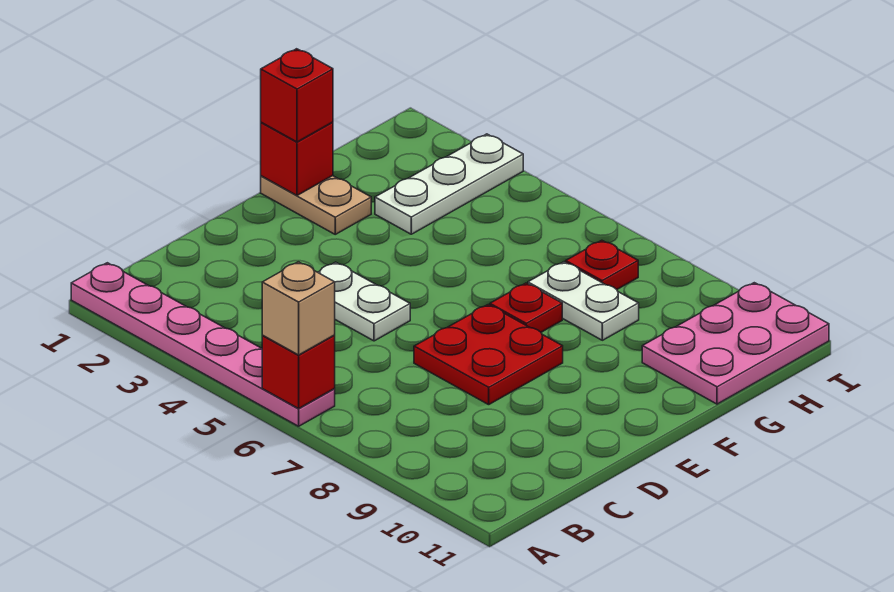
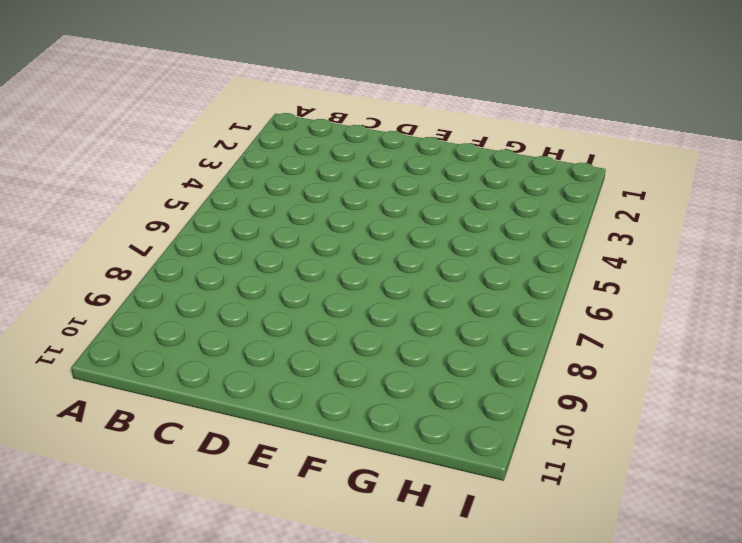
none -> pink plate A1:A6 level 1
none -> white plate D4:D5 level 1
none -> red plate D7:E8 level 1

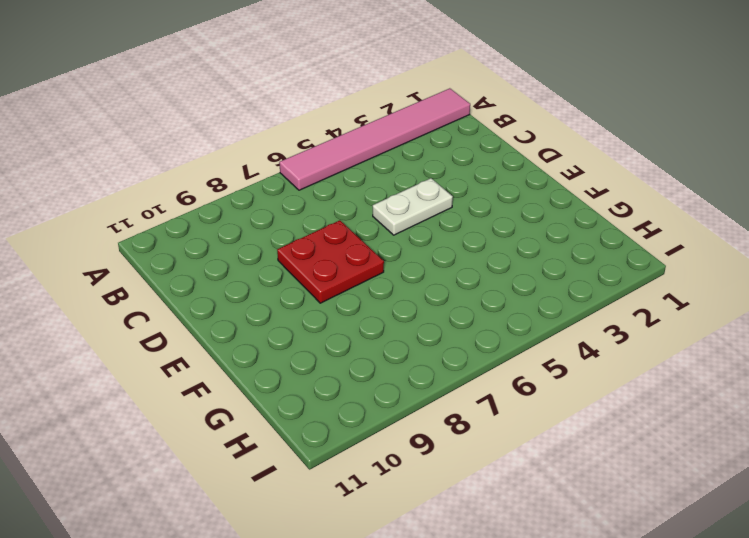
pink tile A1:A6 level 1 -> pink plate A1:A6 level 1
none -> tan plate F1:F2 level 1
none -> red plate F7 level 1
none -> white plate G3:I3 level 1

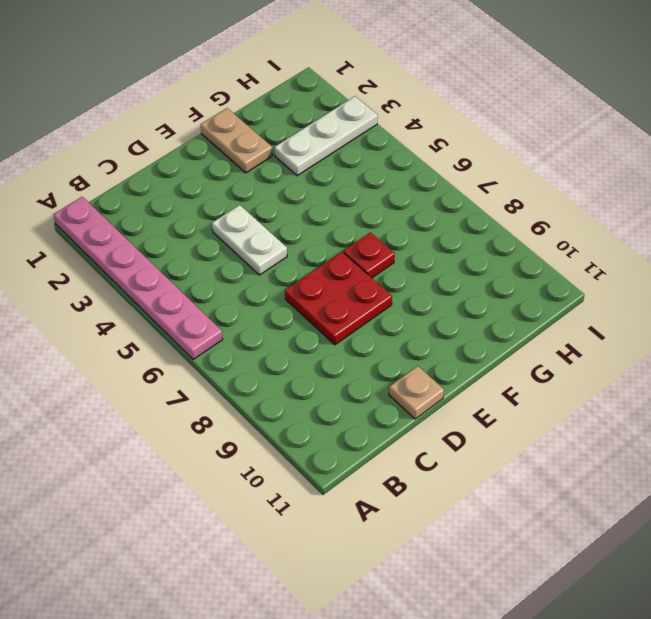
tan plate D11 level 1 -> none
none -> white plate G7:G8 level 1
none -> pink plate G10:I11 level 1
none -> red plate H7 level 1

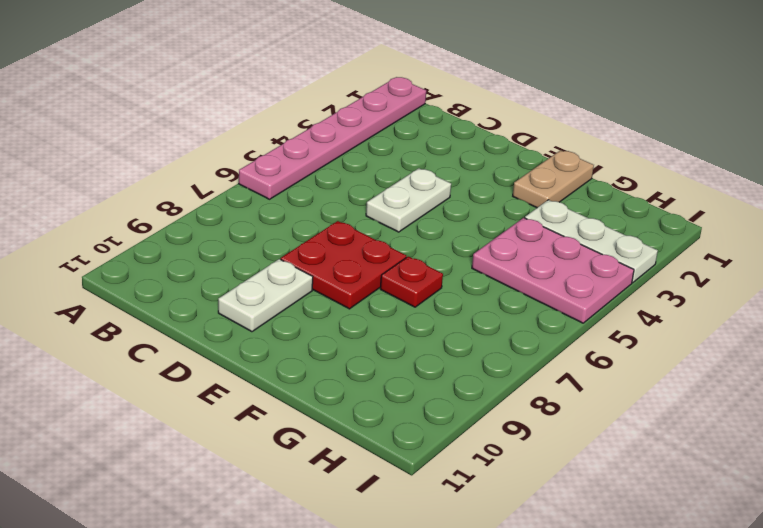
white plate D9:D10 level 1 -> white plate G7:G8 level 1
pink plate G4:I5 level 1 -> pink plate G10:I11 level 1
none -> red plate H7 level 1
none -> red brick A6 level 2
none -> red brick F1 level 2

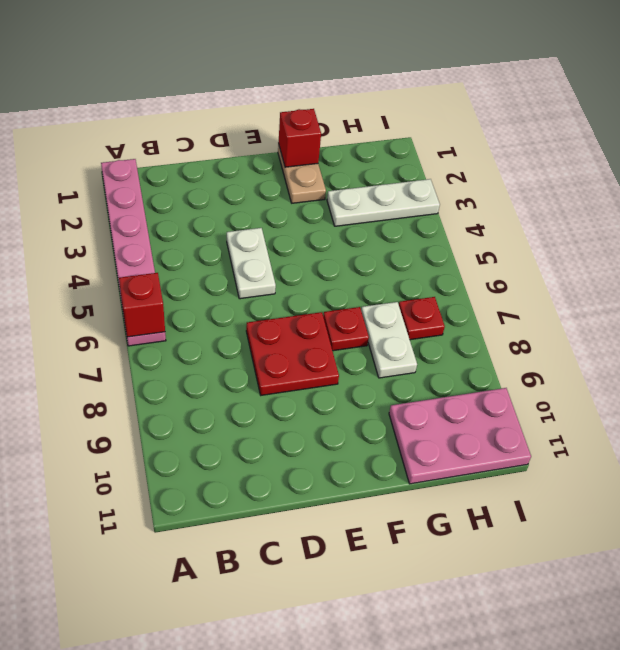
none -> tan brick A6 level 3
none -> red brick F1 level 3

